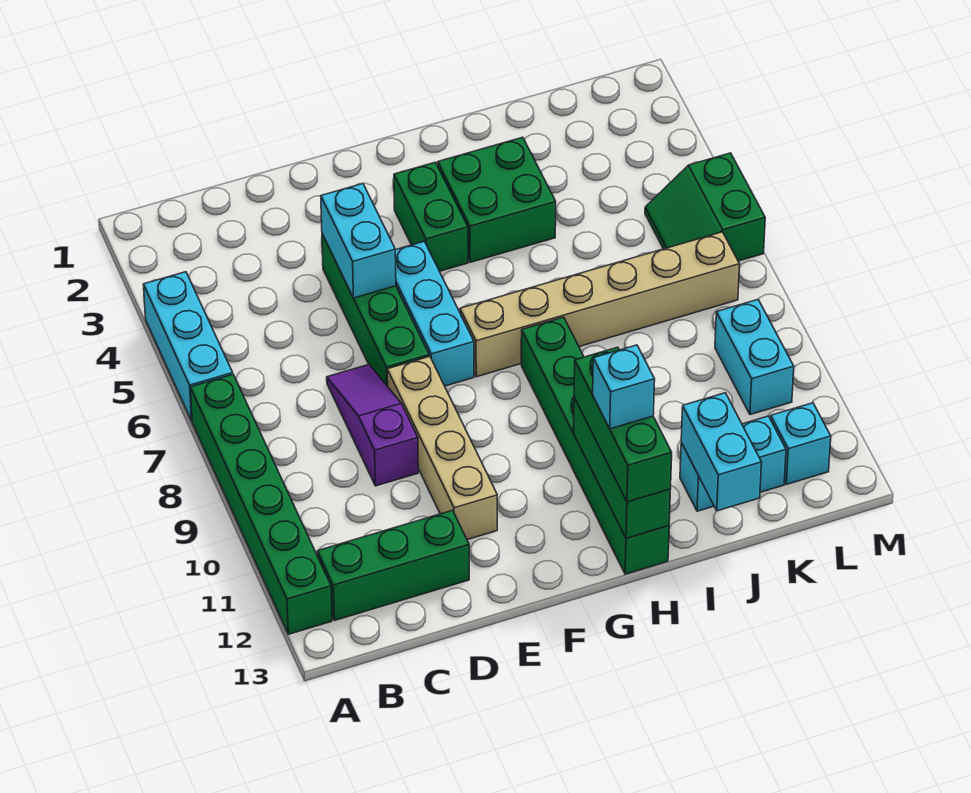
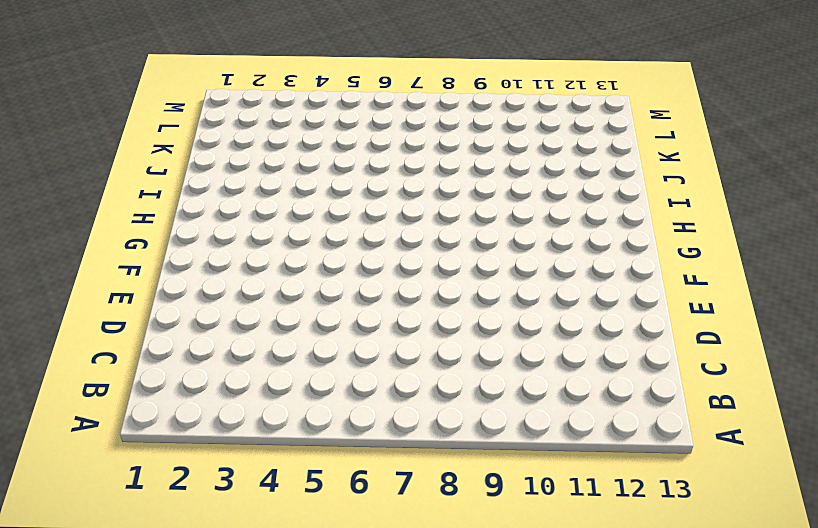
none -> cyan brick A4:A6 level 1
none -> green brick A7:A12 level 1
none -> green brick B12:D12 level 1

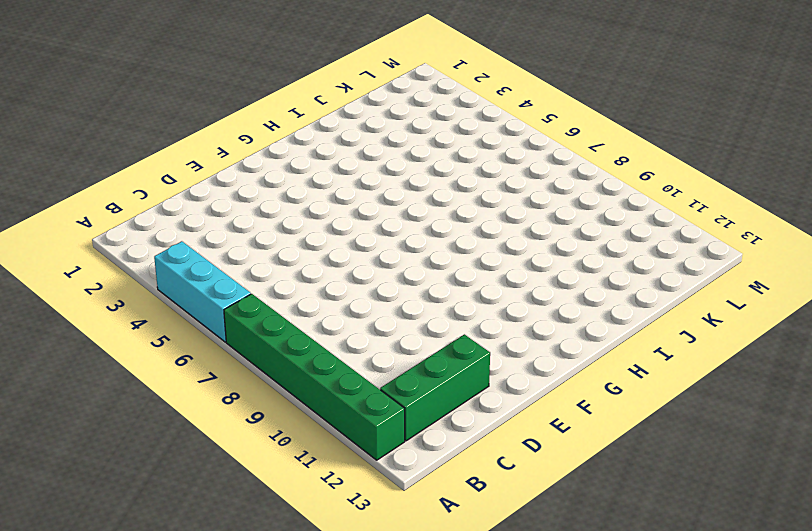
none -> purple slope D7:D9 level 1 top 9
none -> green brick E4:E7 level 1
none -> tan brick E8:E11 level 1

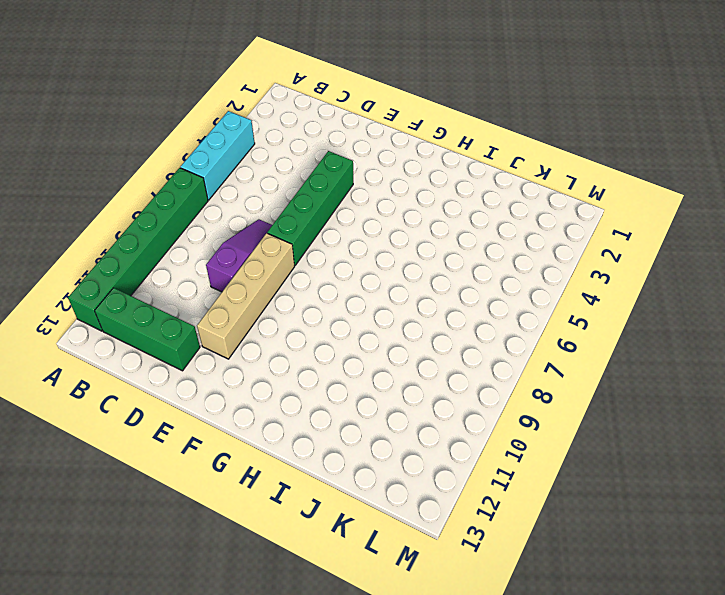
none -> cyan brick F5:F7 level 1
none -> green brick G3:G4 level 1
none -> tan brick G7:L7 level 1

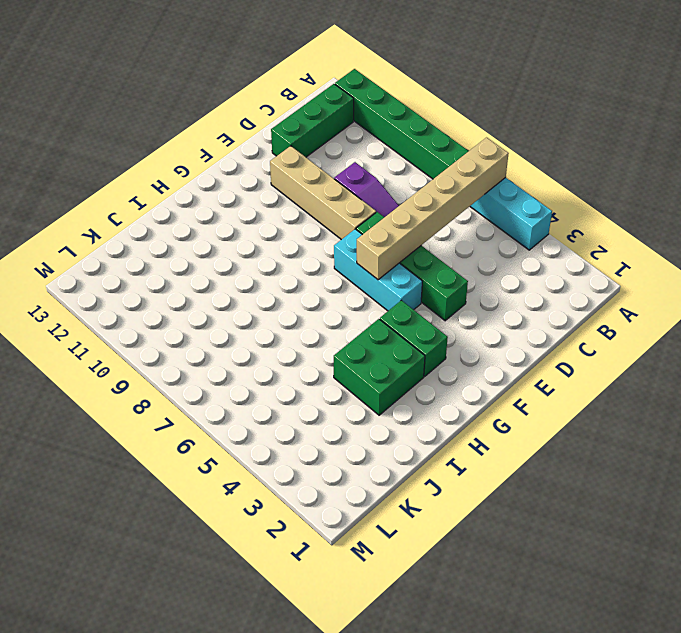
tan brick A6:F6 level 2 -> tan brick G7:L7 level 1
none -> green brick H8:H13 level 1
none -> cyan brick J12:K12 level 1
none -> green slope L5:M6 level 1 top M

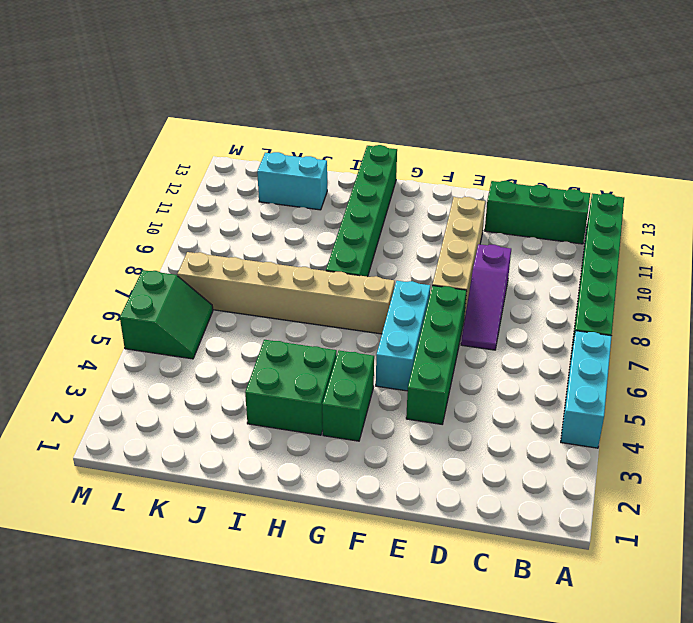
none -> cyan brick L9:L10 level 1
none -> cyan brick L12 level 1
none -> cyan brick E4:E5 level 2

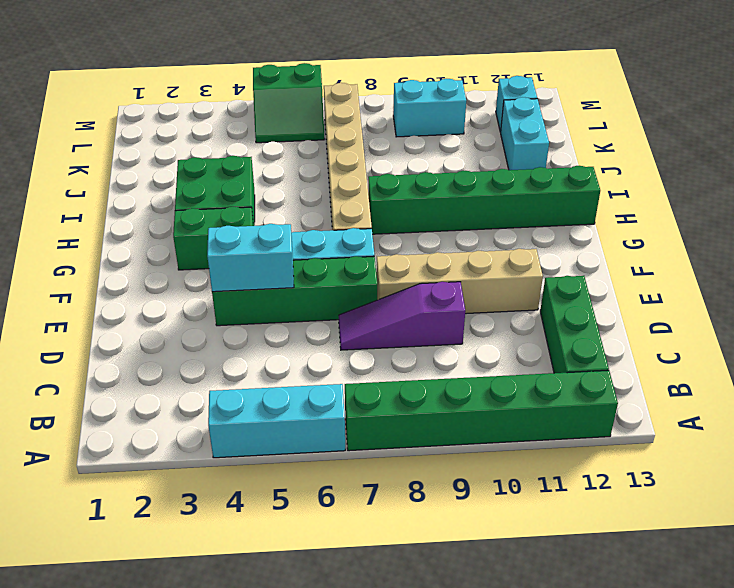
none -> green brick H11:H13 level 2
none -> cyan brick J12:J13 level 2
none -> green brick H11:H13 level 3

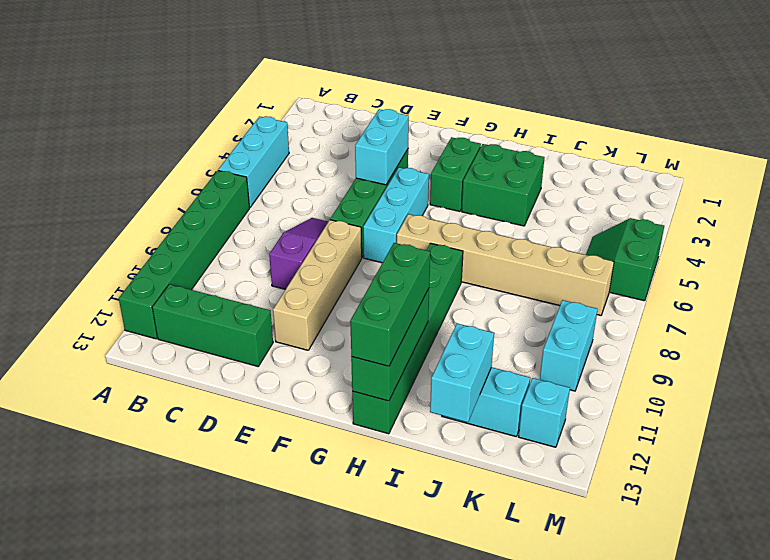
none -> cyan brick H12 level 4

